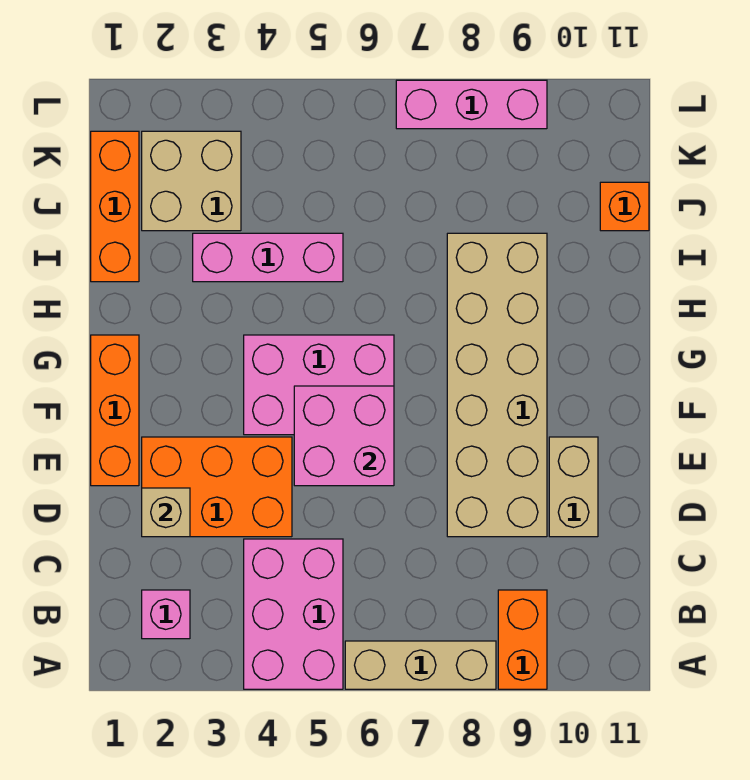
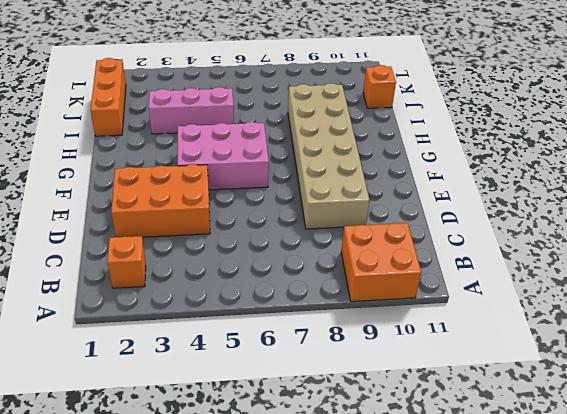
orange brick A9:B10 level 1 -> orange brick A9:B9 level 1
orange brick B2 level 1 -> pink brick B2 level 1
none -> pink brick A4:C5 level 1
none -> tan brick A6:A8 level 1
none -> tan brick D10:E10 level 1

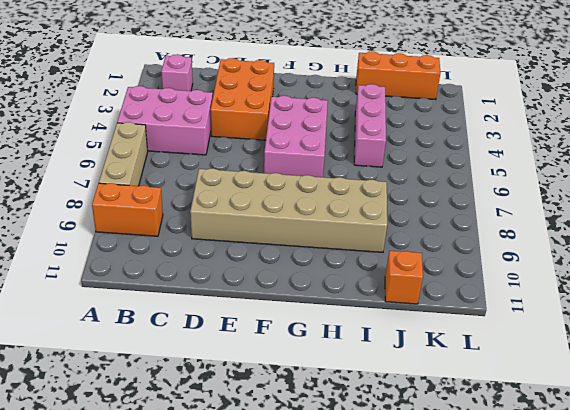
none -> tan brick D10:E10 level 1
none -> orange brick E1:G1 level 1
none -> tan brick J2:K3 level 1

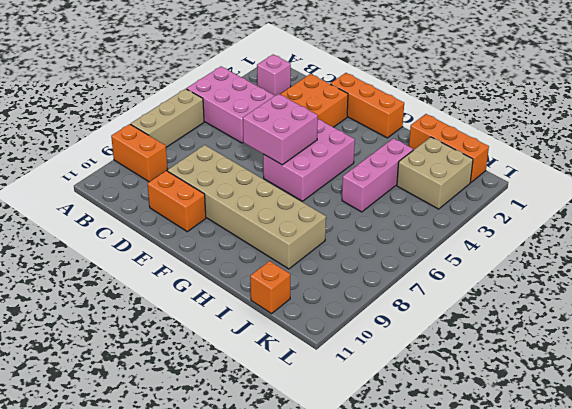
orange brick D10:E10 level 1 -> tan brick D10:E10 level 1
none -> pink brick L7:L9 level 1
none -> tan brick D2 level 2

